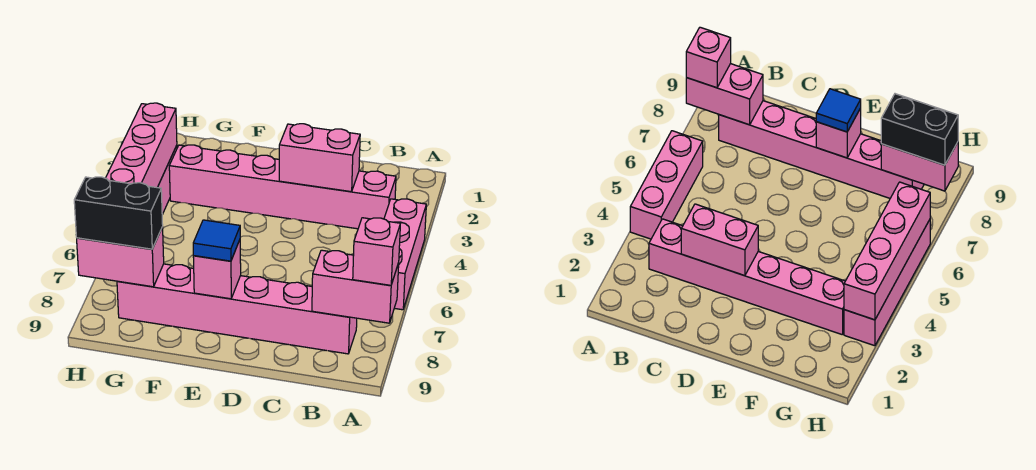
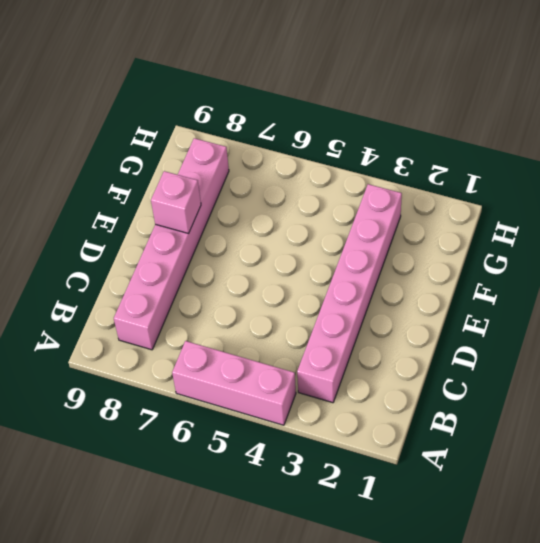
none -> pink brick H3:H6 level 1
none -> pink brick A8:B8 level 2
none -> pink brick C3:D3 level 2

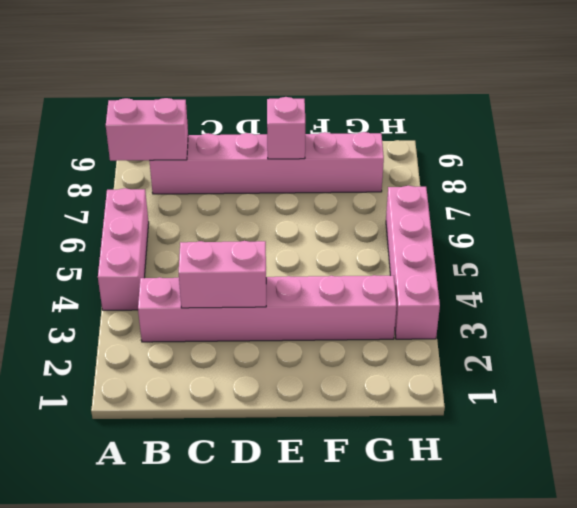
none -> pink brick G8:H8 level 2
none -> pink brick H3:H6 level 2
none -> pink brick A8 level 3

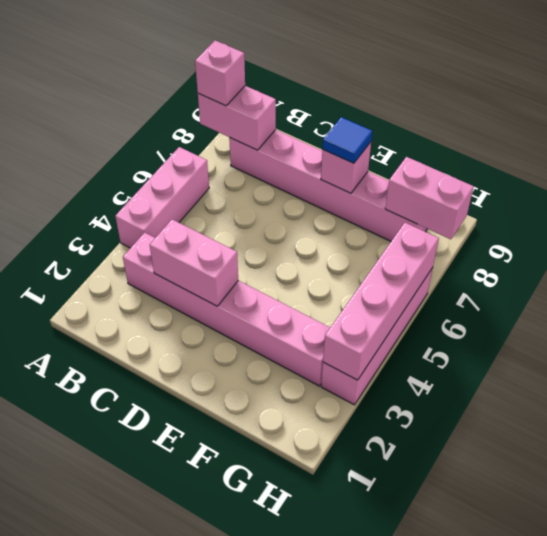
none -> black brick G8:H8 level 3

